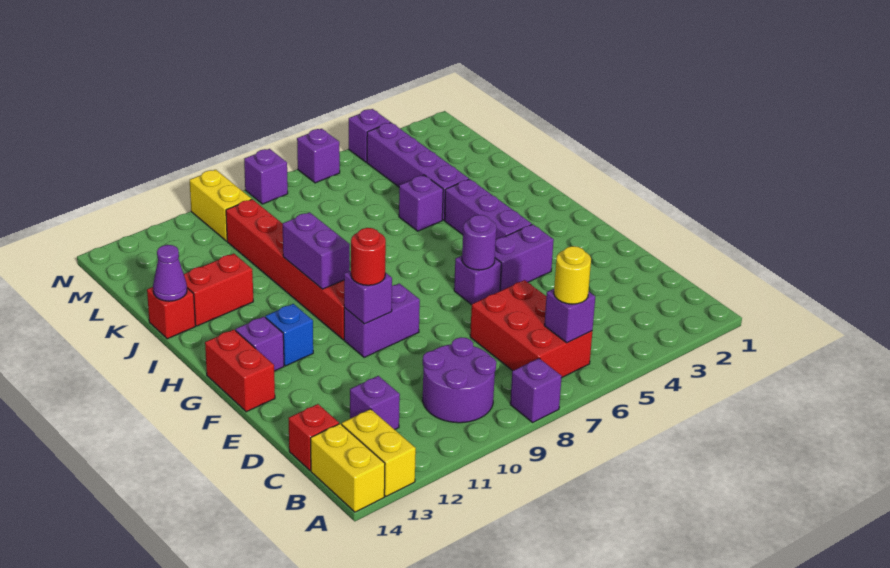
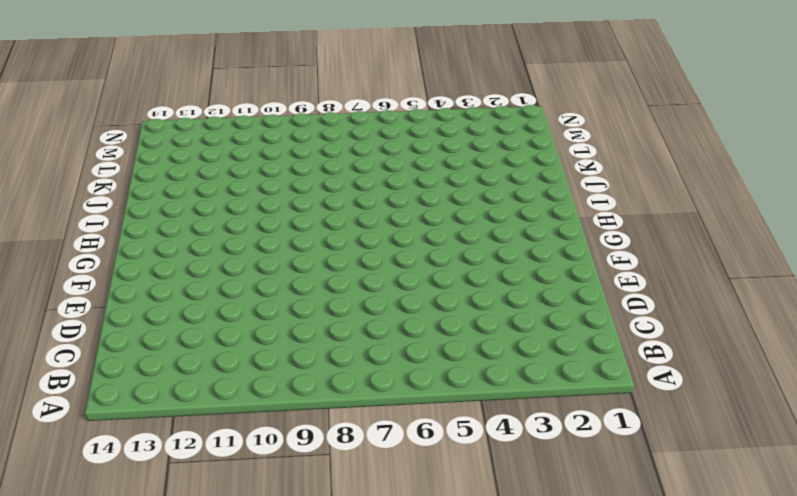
none -> purple brick A8 level 1
none -> yellow brick A13:B13 level 1
none -> yellow brick A14:B14 level 1
none -> red brick B6:D7 level 1

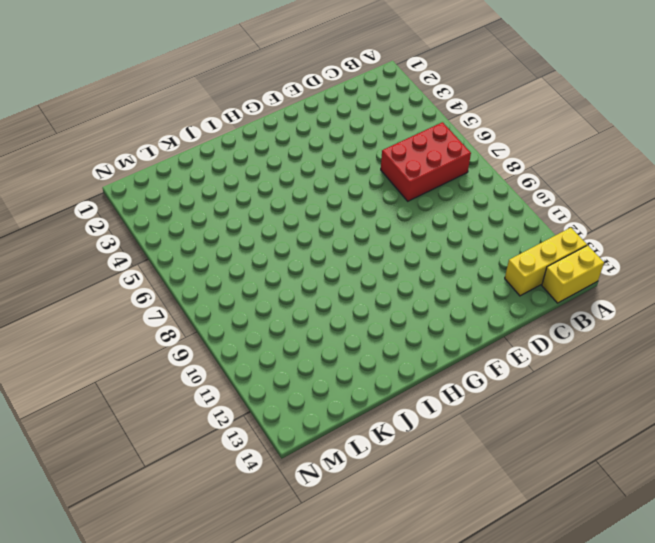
yellow brick A13:C13 level 1 -> yellow brick A13:B13 level 1
none -> purple brick A8 level 1
none -> purple round brick B9:C10 level 1
none -> purple brick C12 level 1
none -> red brick C14 level 1

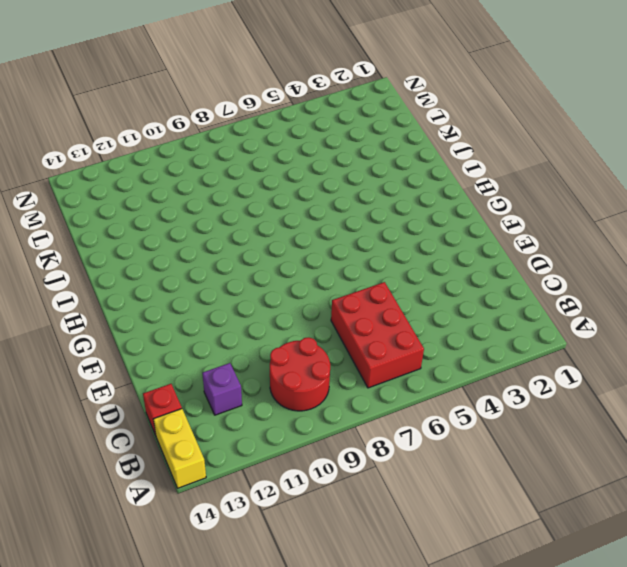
red round brick B9:C10 level 1 -> purple round brick B9:C10 level 1
none -> purple brick A8 level 1
none -> yellow brick A13:B13 level 1
none -> purple brick F4:F5 level 1
none -> purple brick F6 level 1

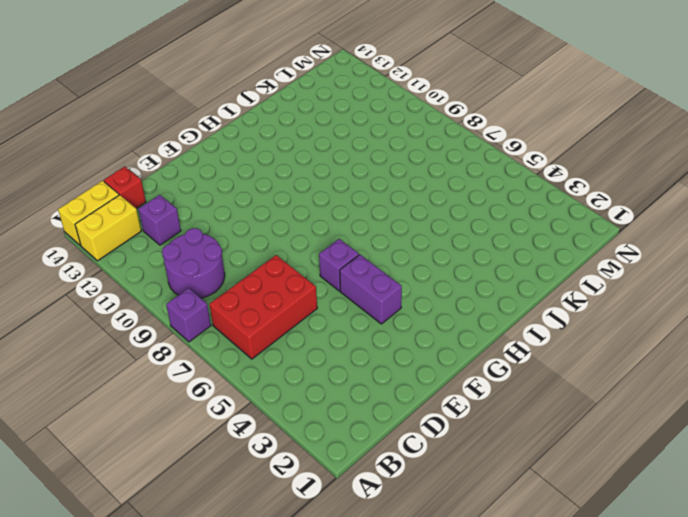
none -> purple brick F9:F10 level 1
none -> red brick F14:G14 level 1
none -> purple brick G4:I4 level 1
none -> red brick G10:L10 level 1

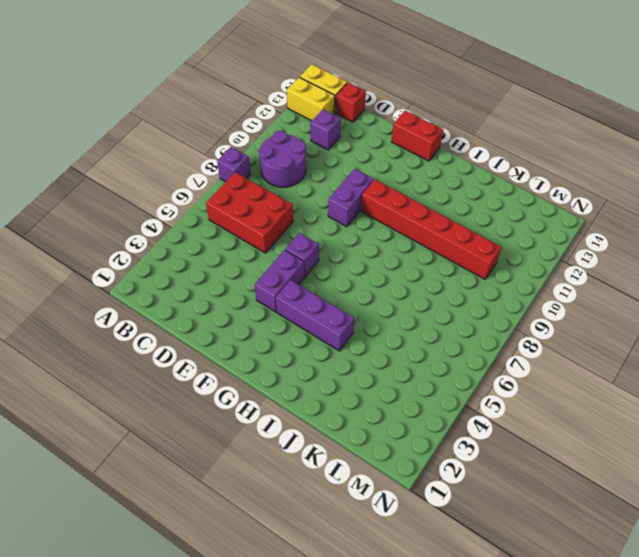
none -> blue brick G12 level 1
none -> purple brick G13 level 1
none -> purple brick J4:M4 level 1
none -> purple brick J5 level 1

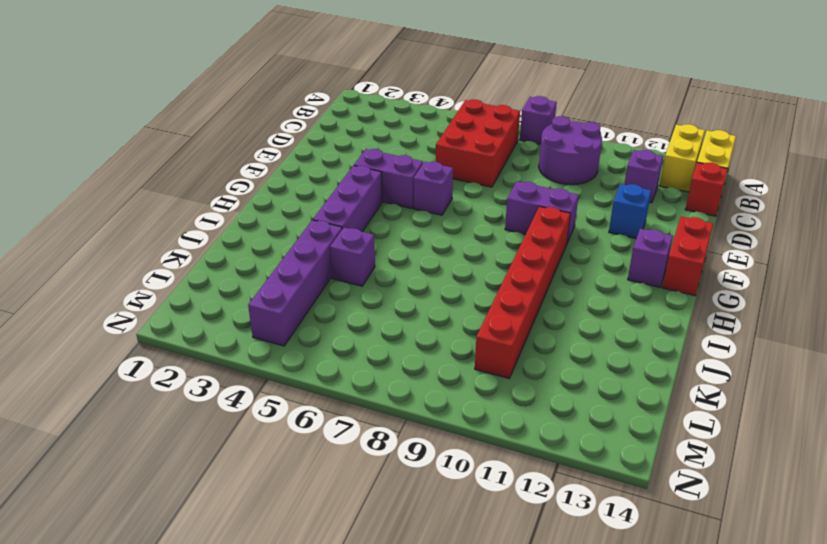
blue brick E12 level 1 -> blue brick G12 level 1
none -> red brick J12:J13 level 1
none -> red brick J14 level 1
none -> yellow brick M10:N10 level 1
none -> purple brick N4 level 1

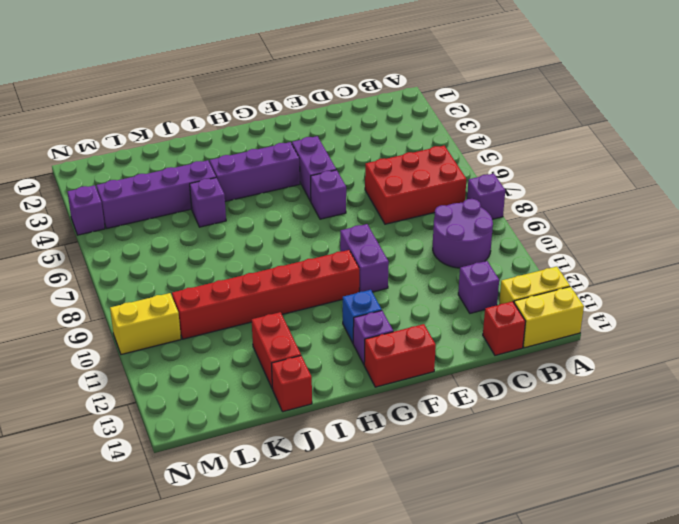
none -> purple brick N6 level 1
none -> purple brick N8 level 1
none -> purple brick B6 level 2
none -> purple round brick F6 level 2

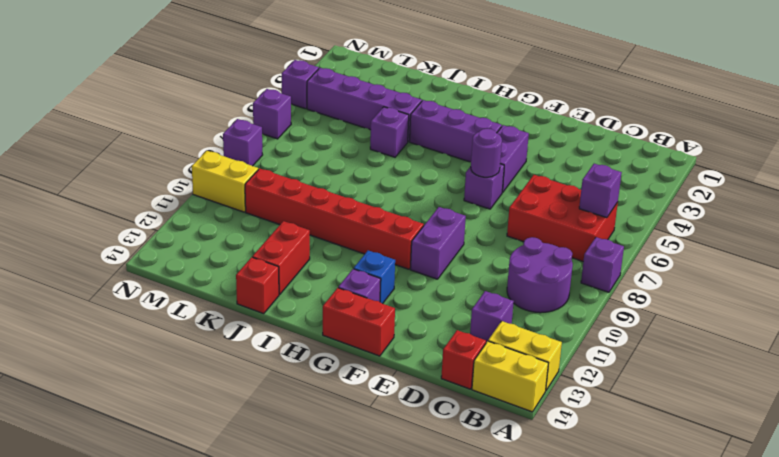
none -> purple brick F10 level 2
none -> purple brick H10:I10 level 2
none -> purple cone J14 level 2
none -> yellow round brick B6 level 3

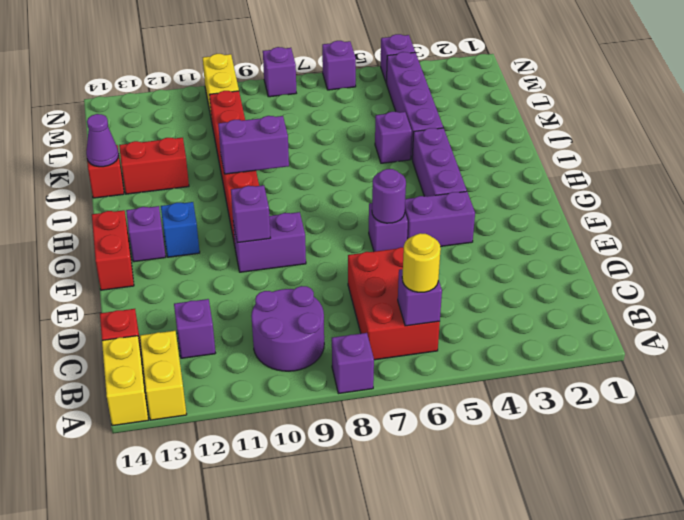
purple brick I9:I10 level 2 -> purple brick H10:I10 level 2
none -> red round brick F10 level 3

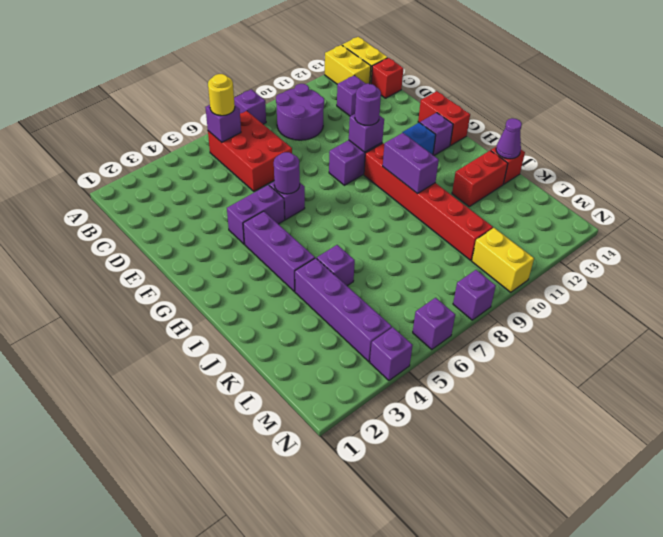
purple round brick F10 level 3 -> red round brick F10 level 3

